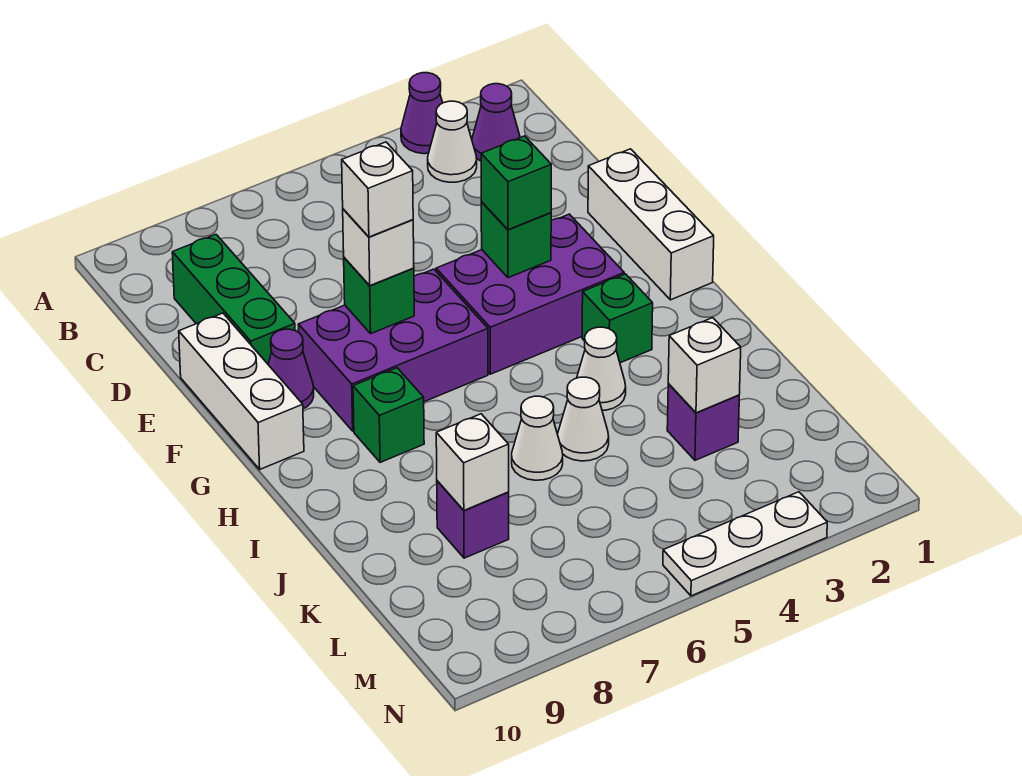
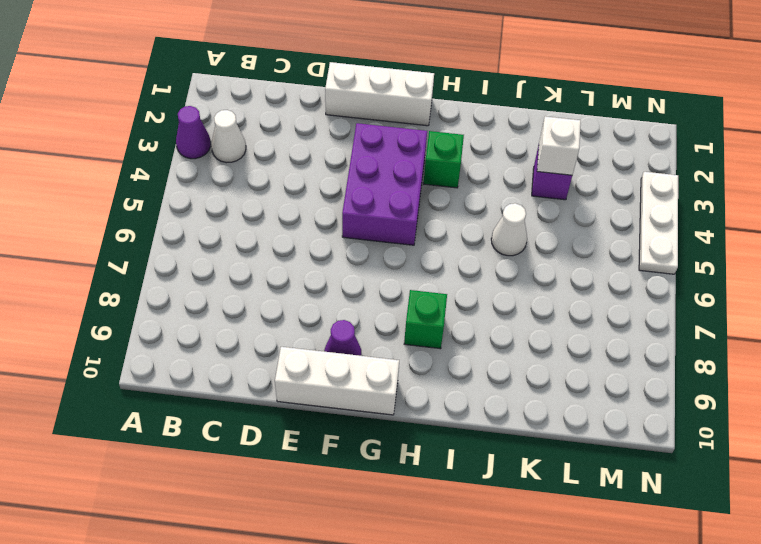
none -> purple cone B2 level 1
none -> green brick C9:E9 level 1
none -> purple brick F6:G8 level 1

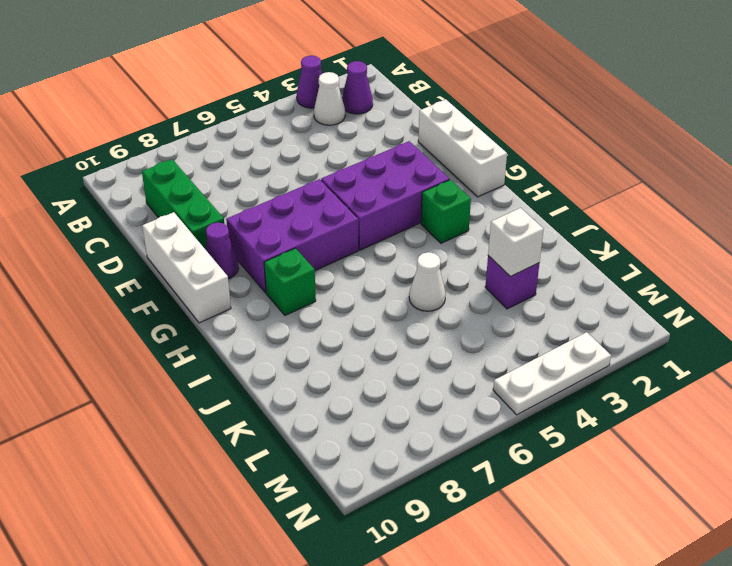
none -> white cone I4 level 1
none -> white cone J6 level 1
none -> purple brick K8 level 1

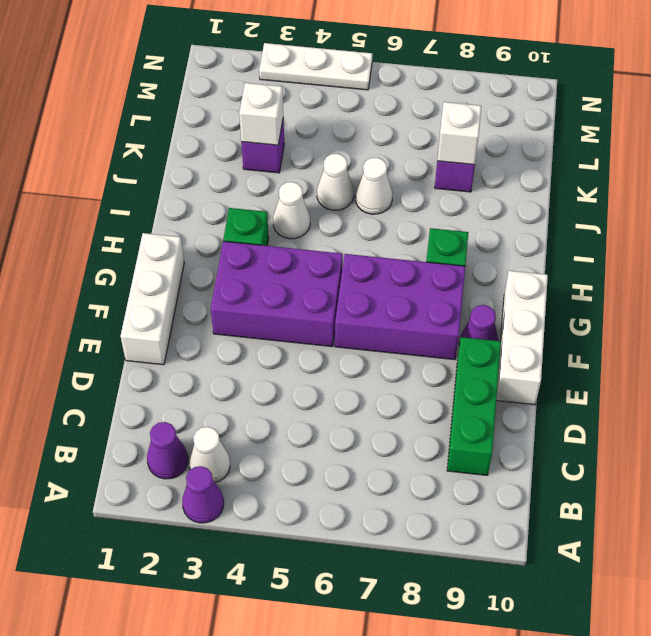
none -> green brick F4 level 2
none -> green brick F7 level 2
none -> green brick F4 level 3

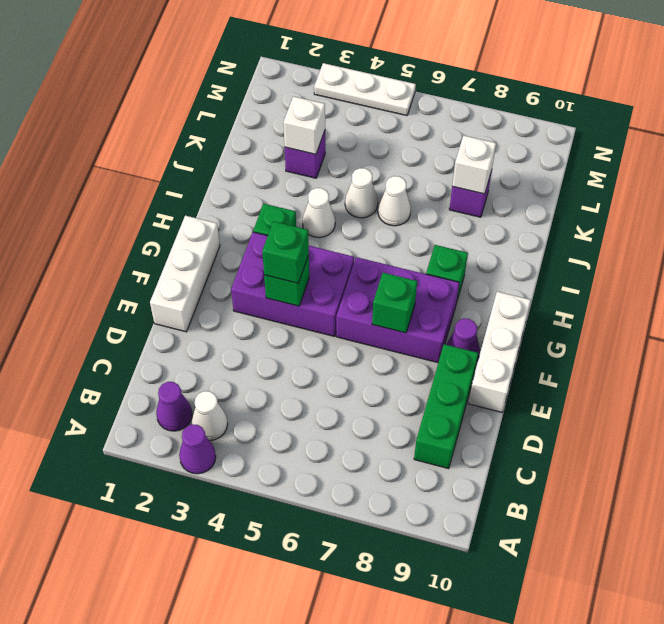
none -> white brick F7 level 3
none -> white brick F7 level 4

